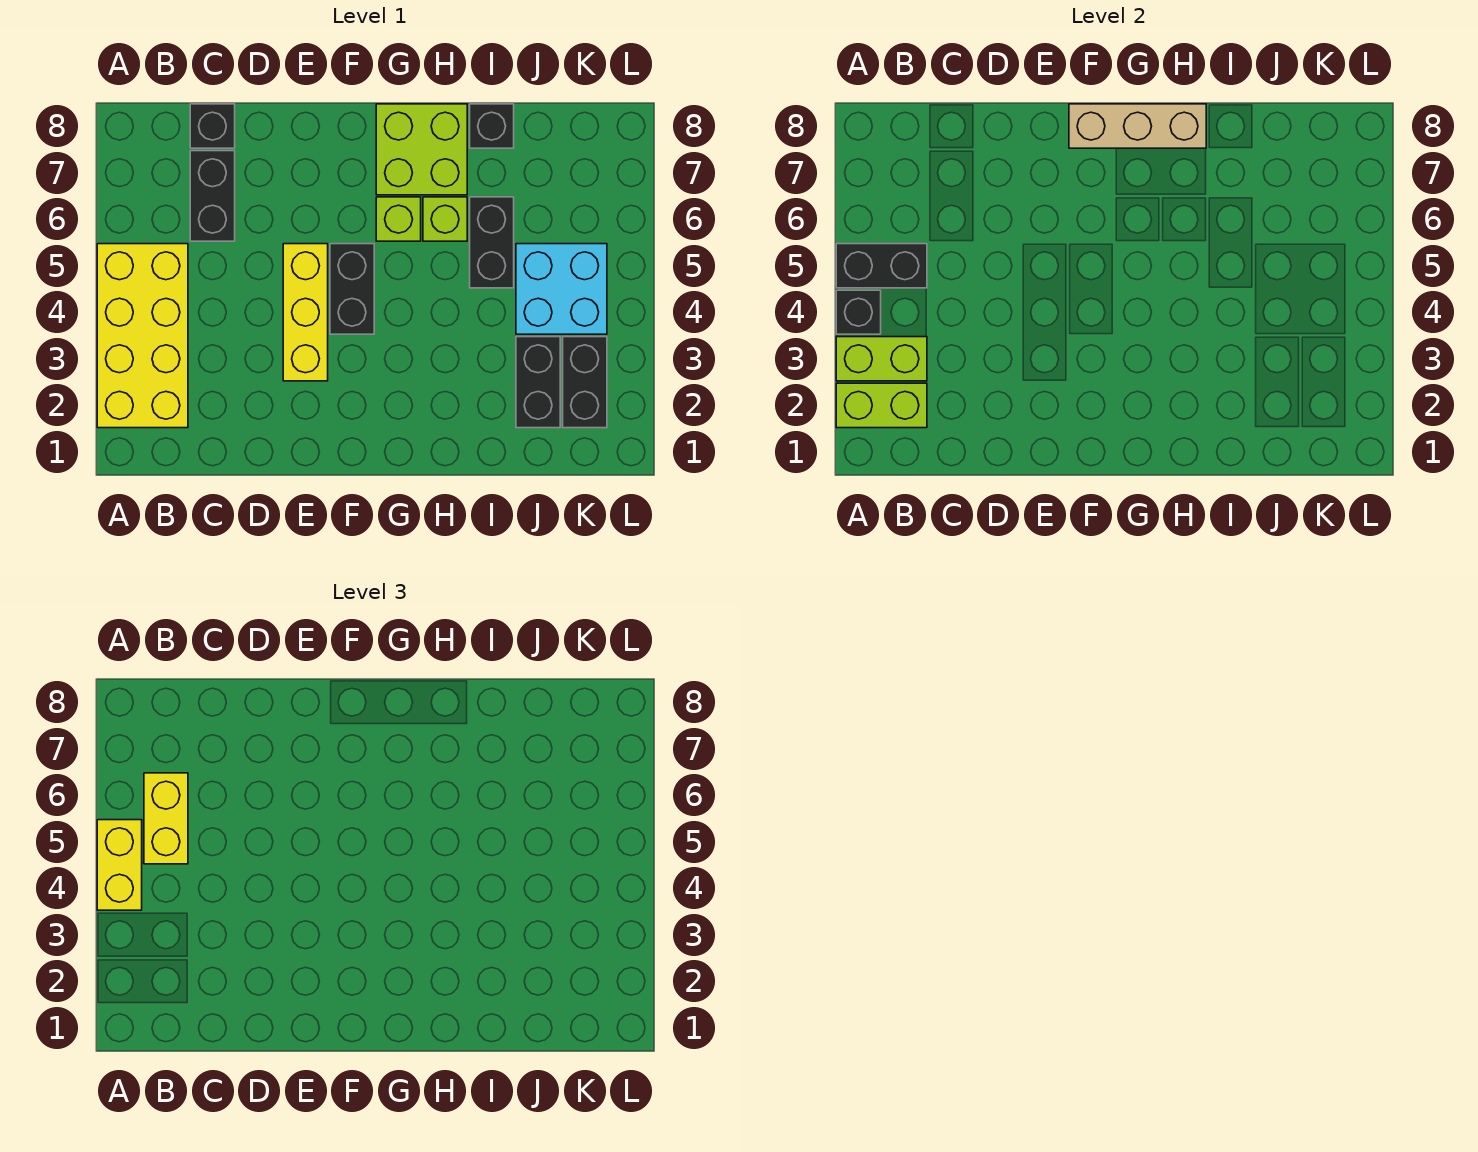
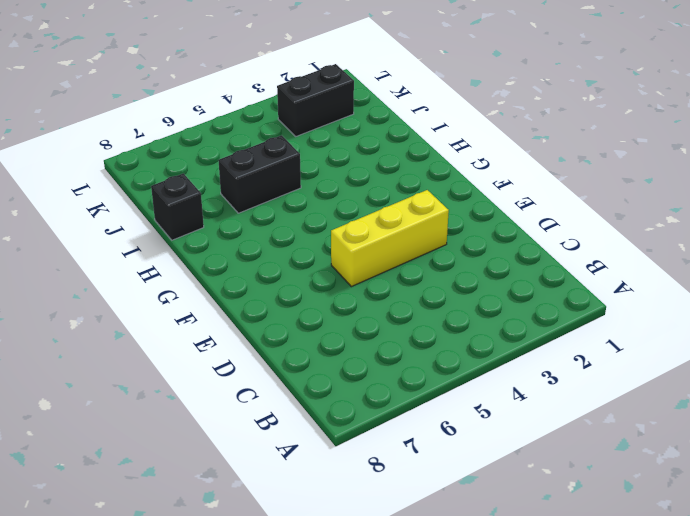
none -> yellow brick A2:B5 level 1
none -> black brick C6:C7 level 1
none -> black brick C8 level 1

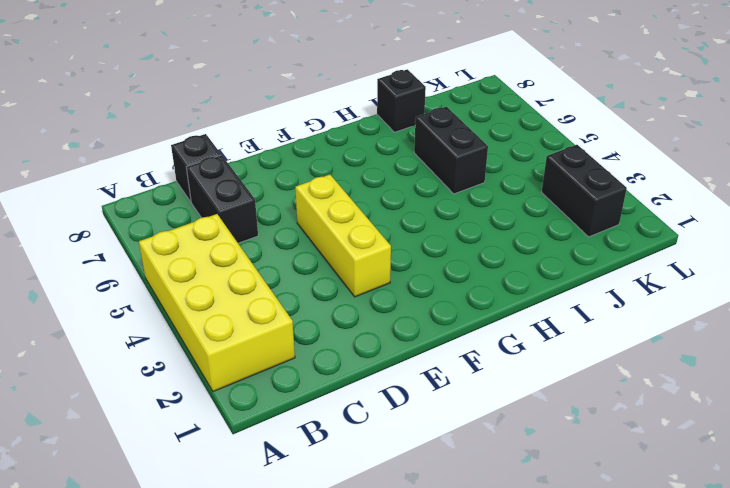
none -> black brick F4:F5 level 1
none -> lime brick G6 level 1
none -> lime brick G7:H8 level 1

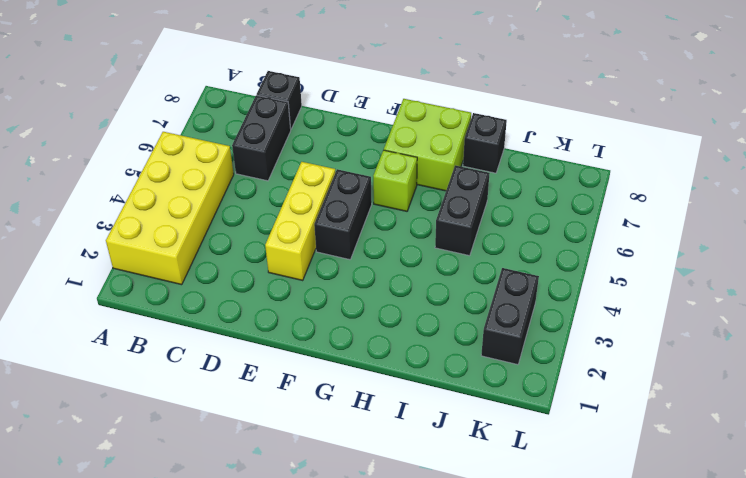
none -> lime brick H6 level 1
none -> black brick J2:J3 level 1
none -> cyan brick J4:K5 level 1

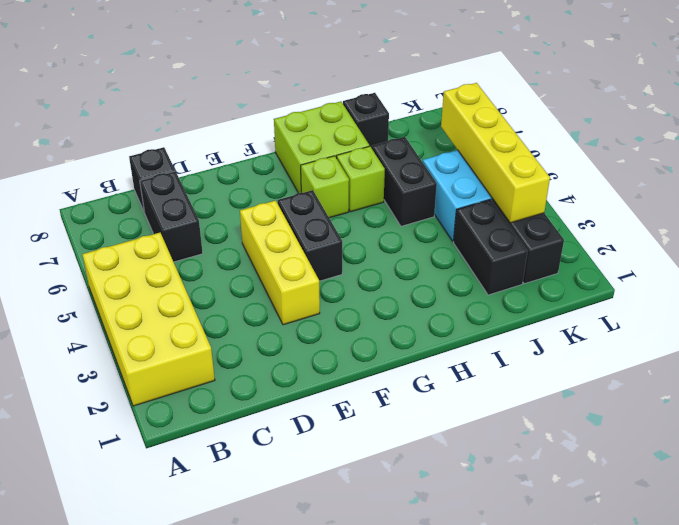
yellow brick K3:K6 level 2 -> none
none -> lime brick A2:B2 level 2
none -> lime brick A3:B3 level 2
none -> black brick A4 level 2

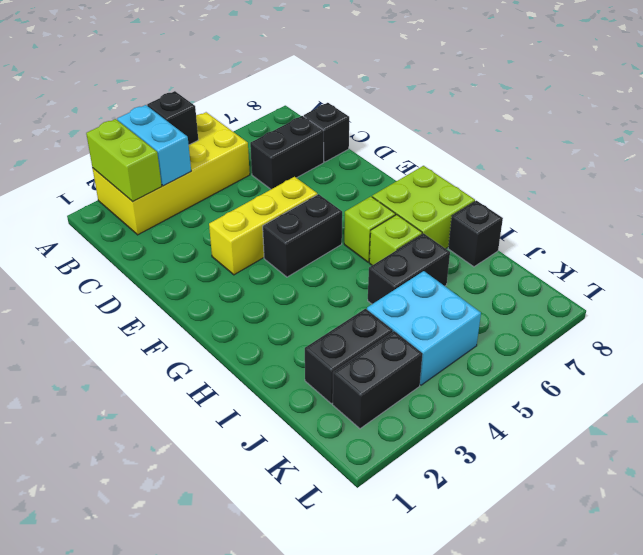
cyan brick A3:B3 level 2 -> lime brick A3:B3 level 2
none -> black brick A5:B5 level 2
none -> tan brick F8:H8 level 2
none -> yellow brick A4:A5 level 3

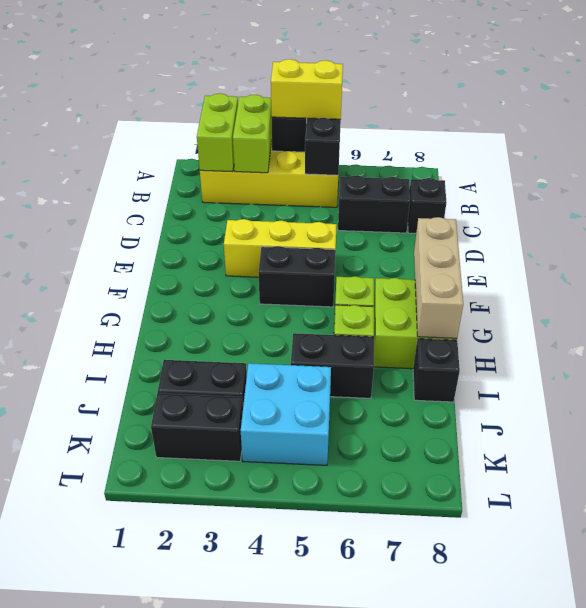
none -> yellow brick B5:B6 level 3

